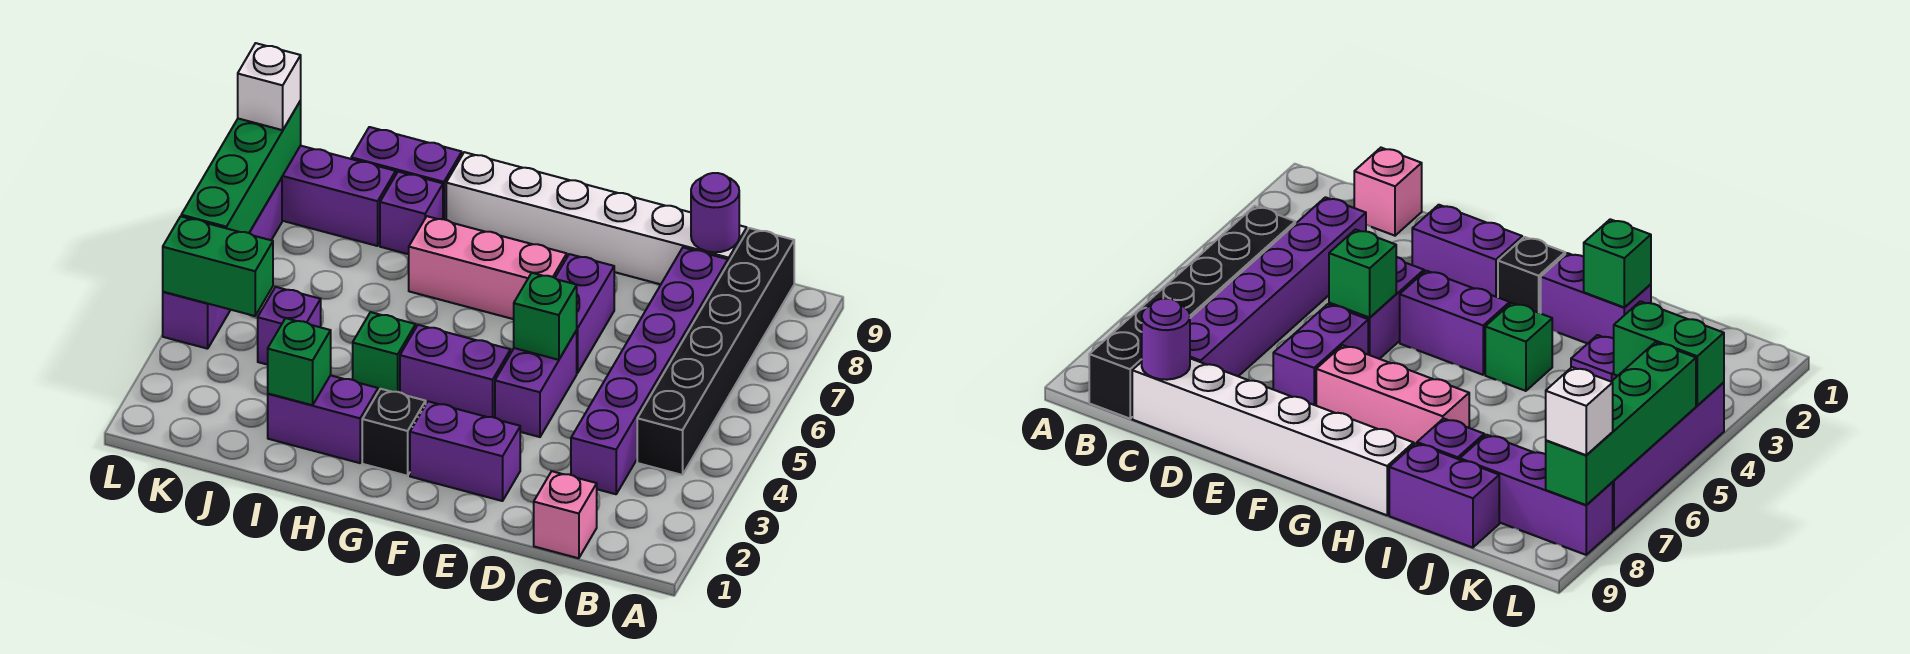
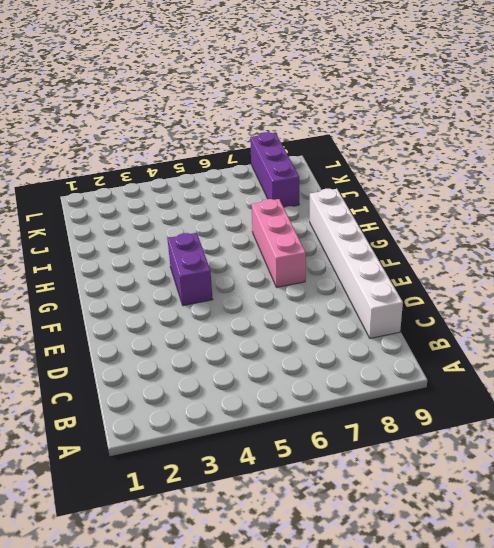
none -> black brick B4:B9 level 1
none -> pink brick C1 level 1
none -> purple brick C3:C8 level 1

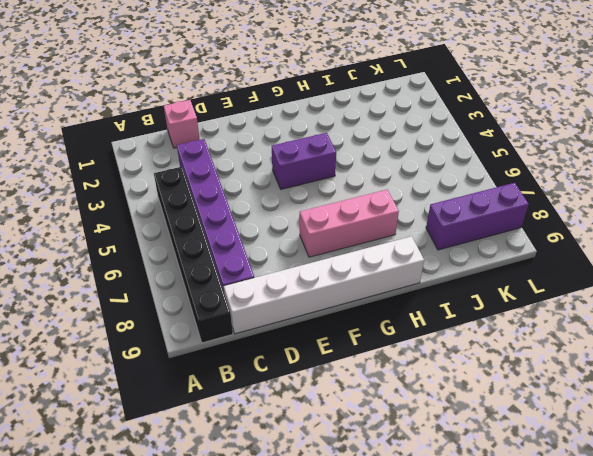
none -> purple brick E2:F2 level 1
none -> purple brick E4:E5 level 1
none -> purple brick E6:E7 level 1

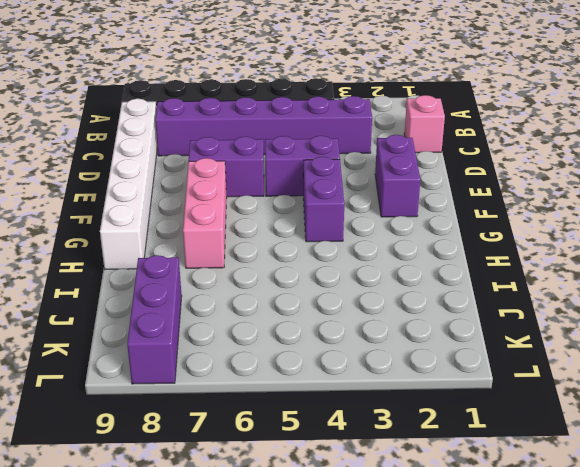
none -> black brick G2 level 1
none -> purple brick H2:I2 level 1
none -> green brick H4 level 1

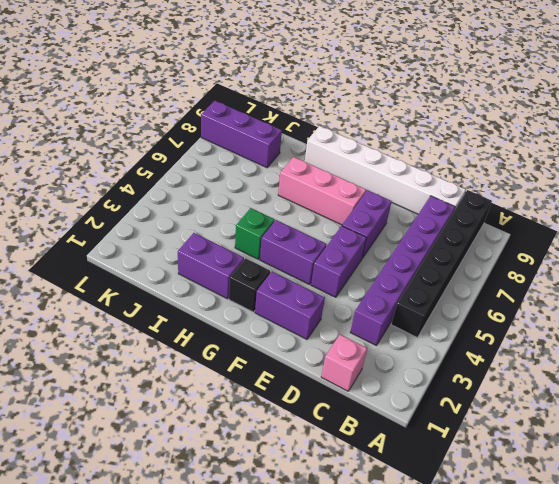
none -> purple brick I8 level 1
none -> purple brick I9:J9 level 1
none -> purple brick J4 level 1

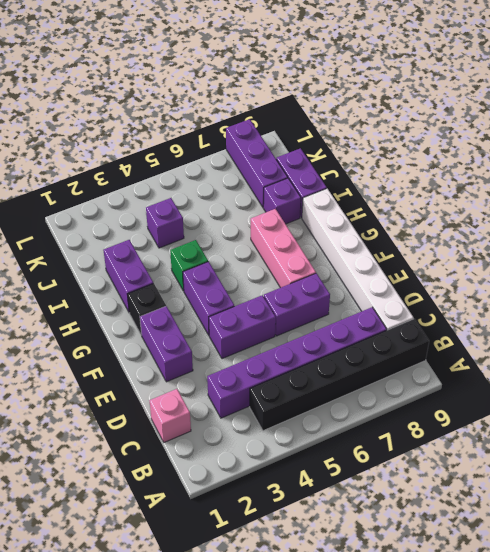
none -> purple brick L4:L7 level 1
none -> purple round brick C9 level 2
none -> green brick E5 level 2

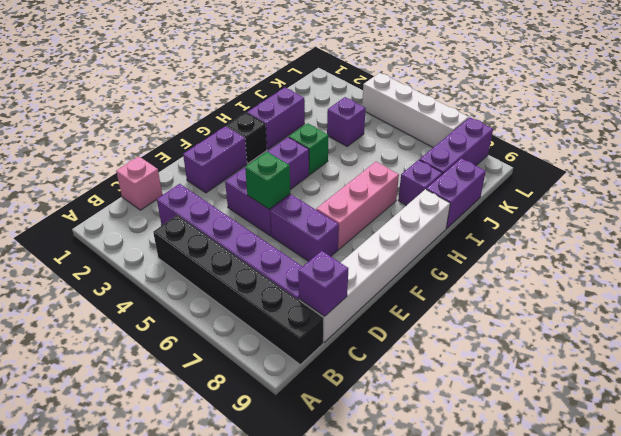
purple brick C9 level 2 -> purple round brick C9 level 2
white brick L4:L7 level 1 -> purple brick L4:L7 level 1
none -> green brick I2 level 2
none -> green brick K4:L4 level 2
none -> green brick L5:L8 level 2

